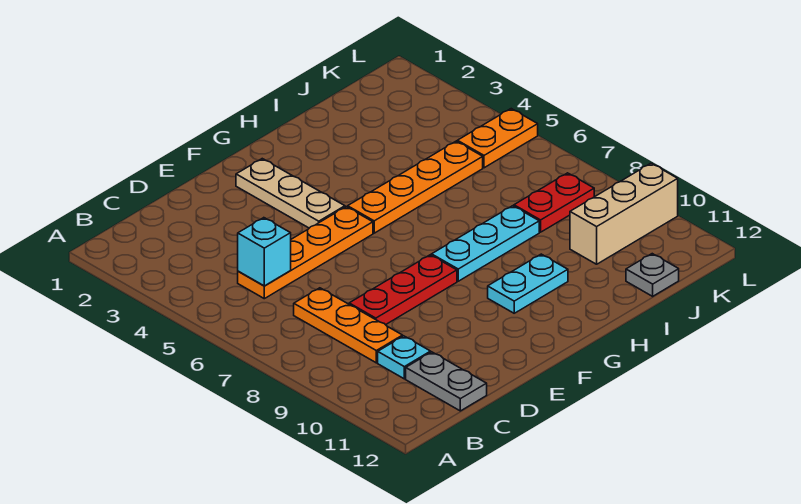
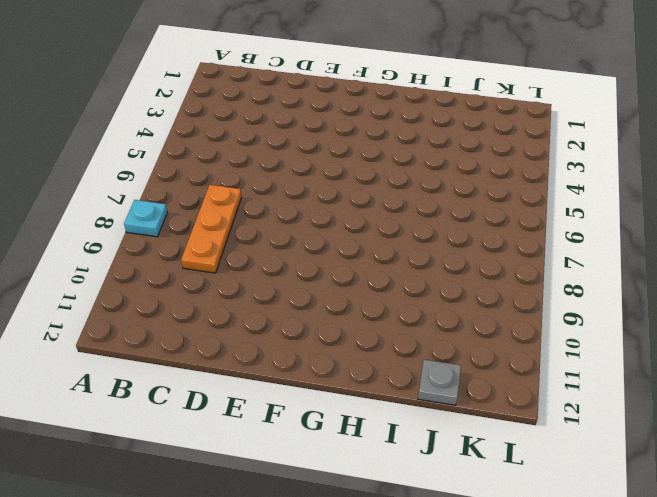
cyan plate A8 level 1 -> cyan plate C10 level 1
none -> orange plate C5:F5 level 1
none -> grey plate C11:C12 level 1
none -> red plate D8:F8 level 1

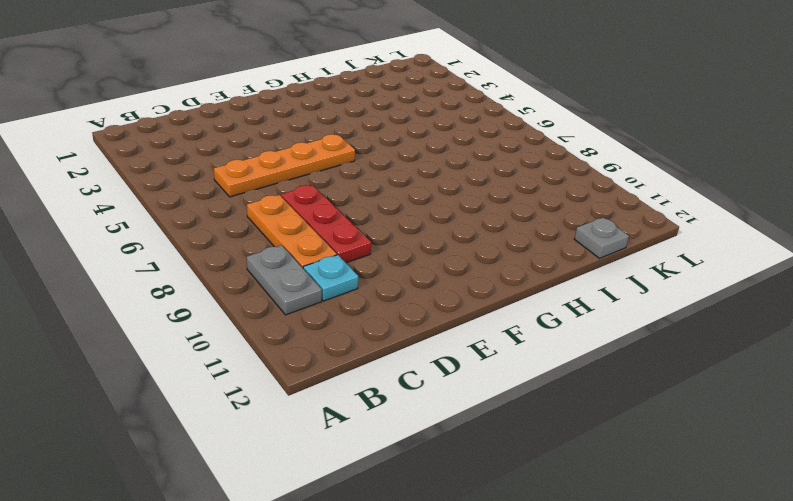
grey plate B9:B10 level 1 -> grey plate C11:C12 level 1
red plate D7:D9 level 1 -> red plate D8:F8 level 1
none -> tan plate F2:F4 level 1
none -> orange plate G5:J5 level 1
none -> cyan plate G8:I8 level 1

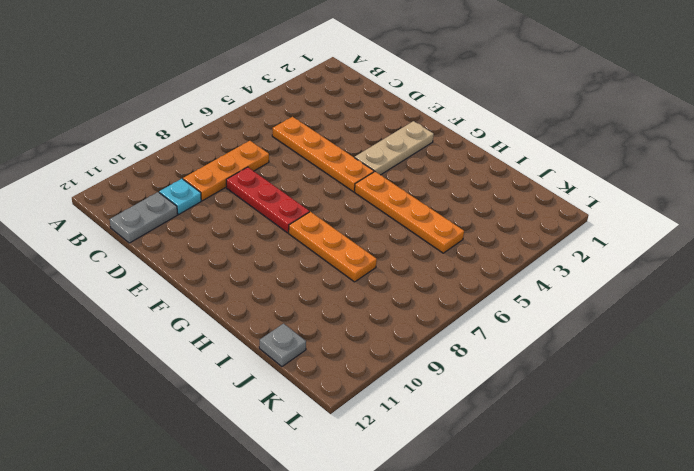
orange plate G8:I8 level 1 -> cyan plate G8:I8 level 1
none -> cyan plate G10:H10 level 1
none -> red plate J8:K8 level 1
none -> tan brick J10:L10 level 1

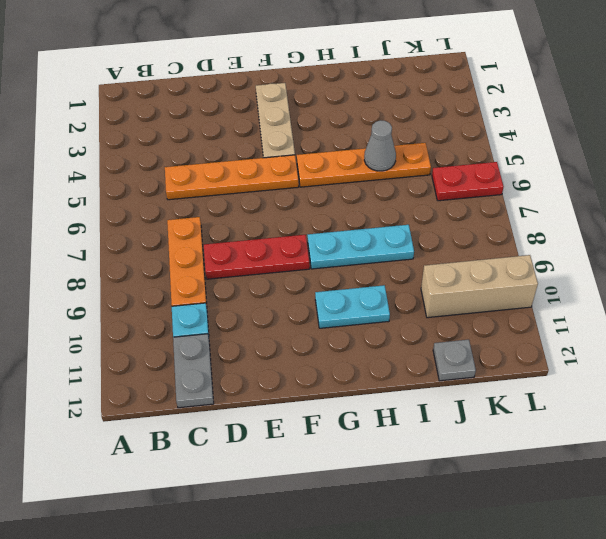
grey cone I5 level 2 -> none
red plate K6:L6 level 1 -> red plate J8:K8 level 1
none -> orange plate K5:L5 level 1
none -> cyan brick C5 level 2

